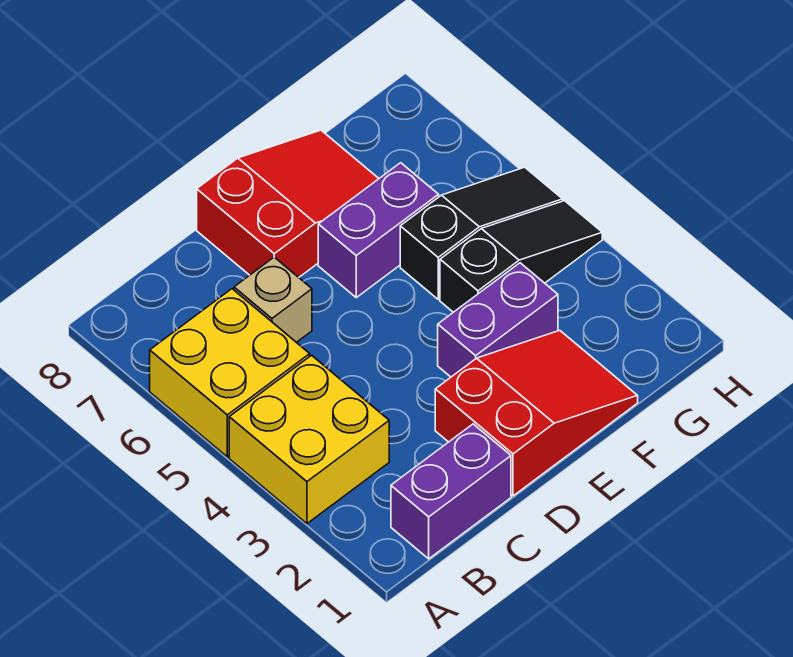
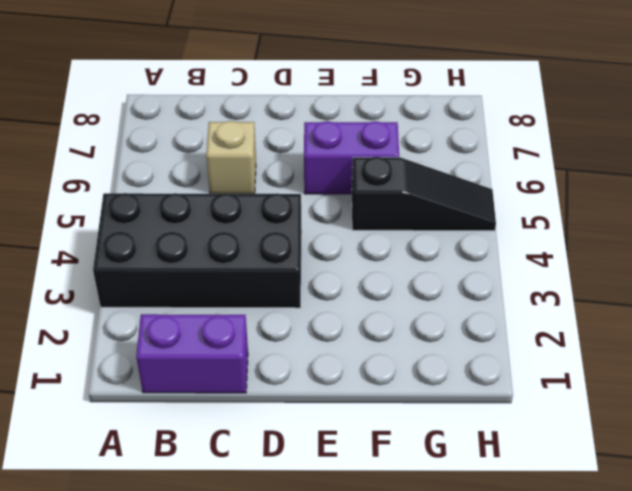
black brick A3:D4 level 1 -> yellow brick A3:B4 level 1
none -> yellow brick A5:B6 level 1
none -> red slope D1:F2 level 1 top D

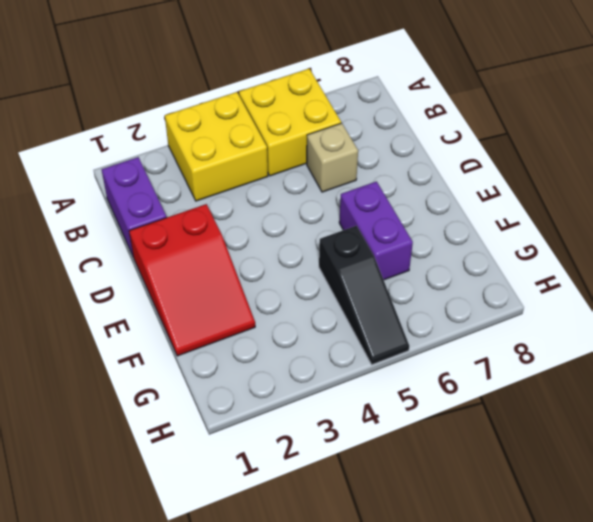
none -> red slope D7:F8 level 1 top D
none -> purple brick E3:F3 level 1

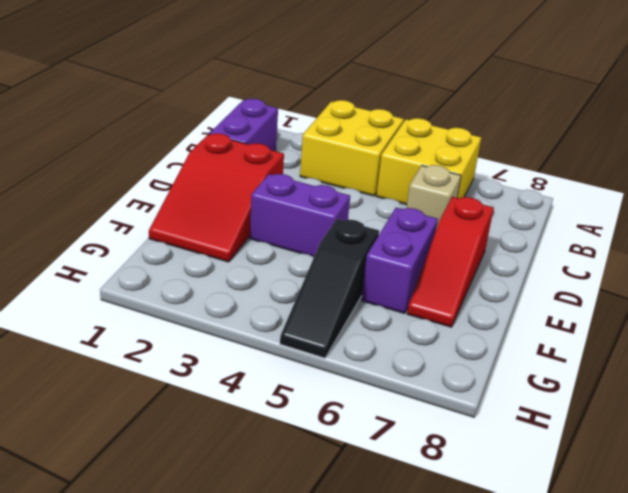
red slope D7:F7 level 1 top D -> red slope D7:F8 level 1 top D
purple brick E3:E4 level 1 -> purple brick E3:F3 level 1
none -> black slope F4:H4 level 1 top F

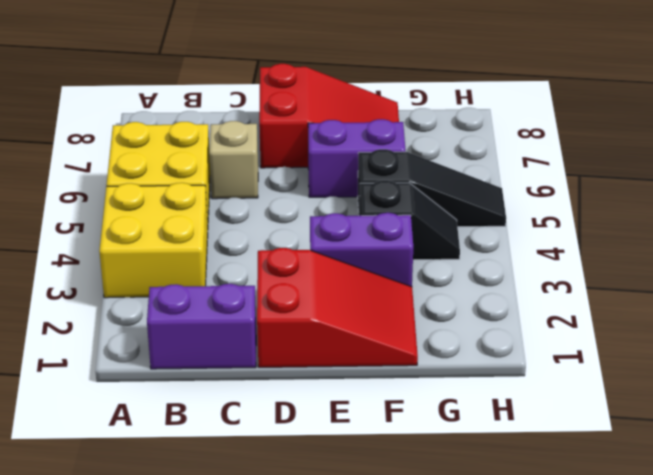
black slope F4:G4 level 1 top F -> black slope F4:H4 level 1 top F

